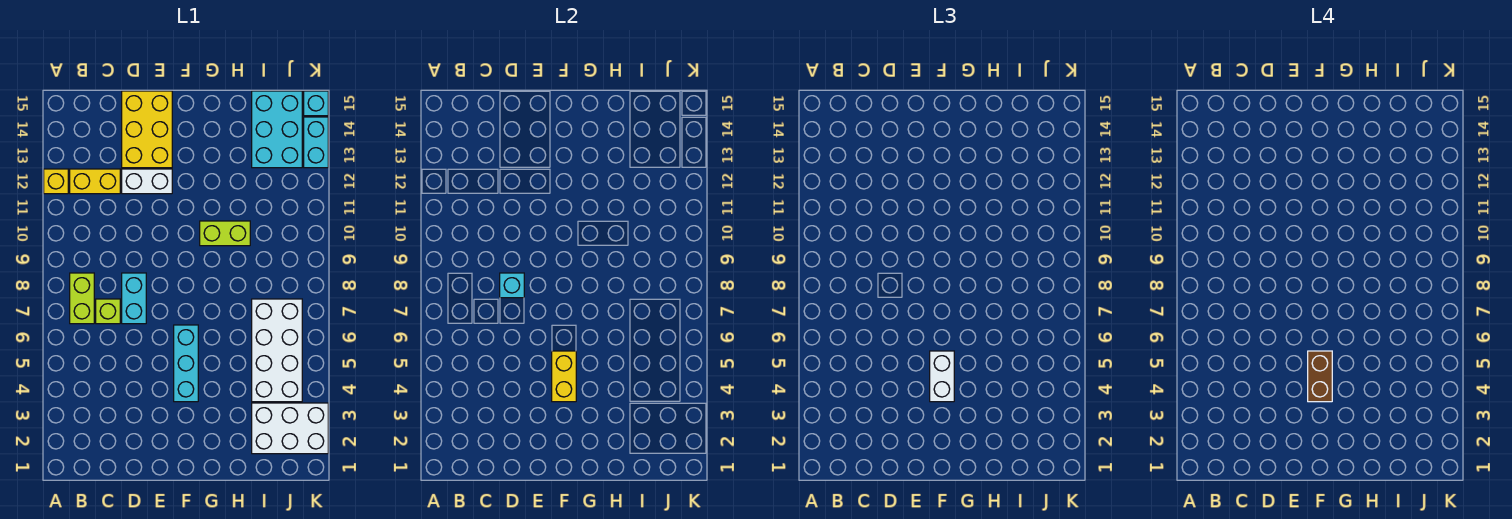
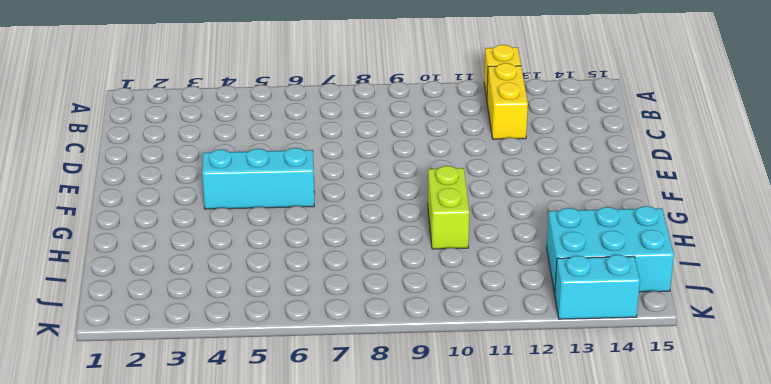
none -> lime brick B7:B8 level 1
none -> lime brick C7 level 1
none -> cyan brick D7:D8 level 1

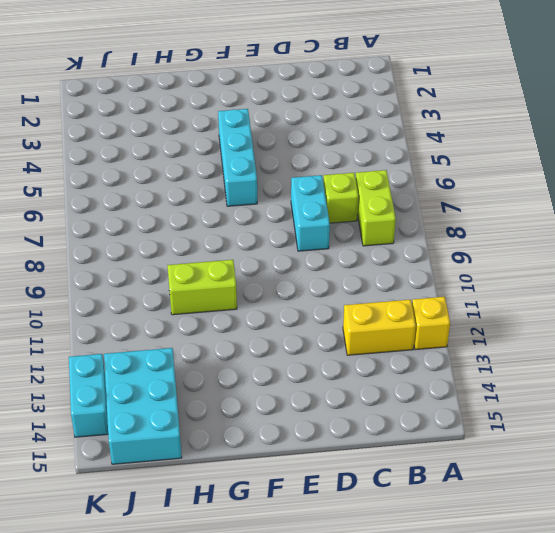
none -> white brick D12:E12 level 1
none -> yellow brick D13:E15 level 1
none -> white brick I2:K3 level 1

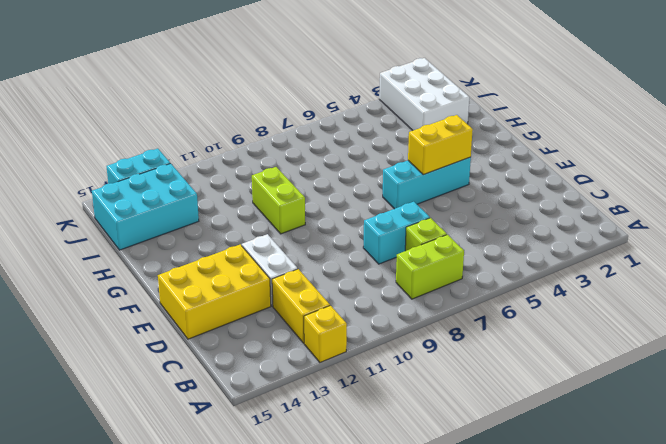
none -> white brick I4:J7 level 1
none -> cyan brick K15 level 1
none -> cyan brick D8 level 2

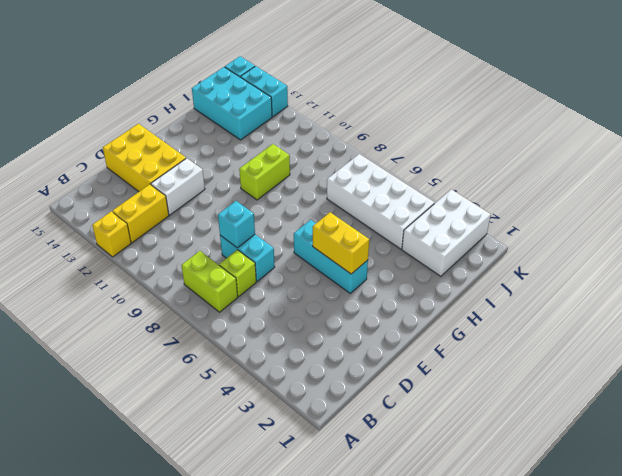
none -> white brick F4:F5 level 3
none -> brown brick F4:F5 level 4

